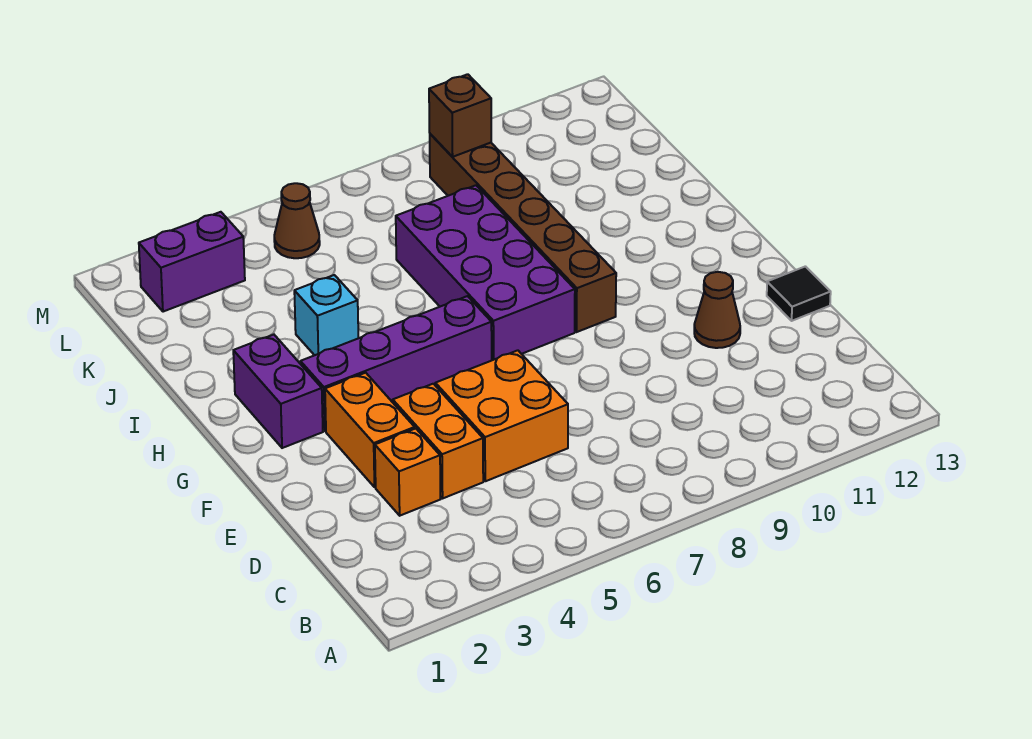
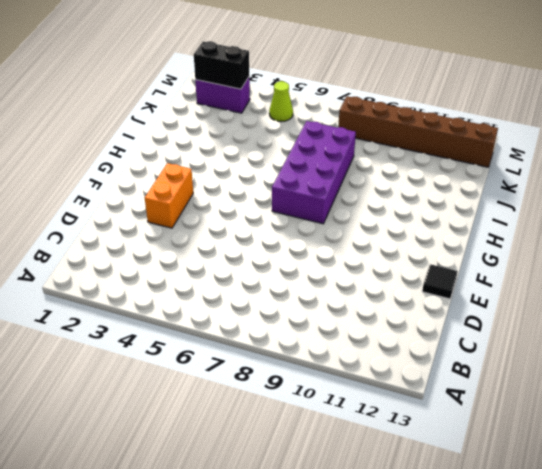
black brick L2:L3 level 2 -> none
lime cone L5 level 1 -> brown cone L5 level 1
brown brick L8:L13 level 1 -> brown brick G9:L9 level 1
none -> orange brick D3 level 1
none -> orange brick D4:E4 level 1
none -> orange brick D5:E6 level 1

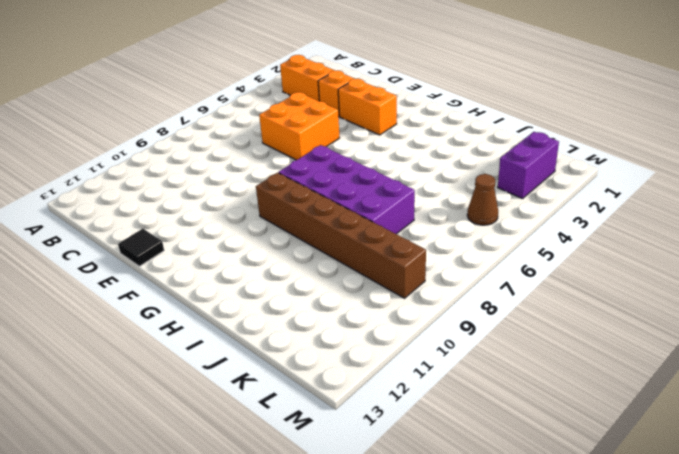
orange brick B3:C3 level 1 -> orange brick D4:E4 level 1
none -> brown cone E11 level 1
none -> purple brick G2:H2 level 1
none -> purple brick G3:G6 level 1

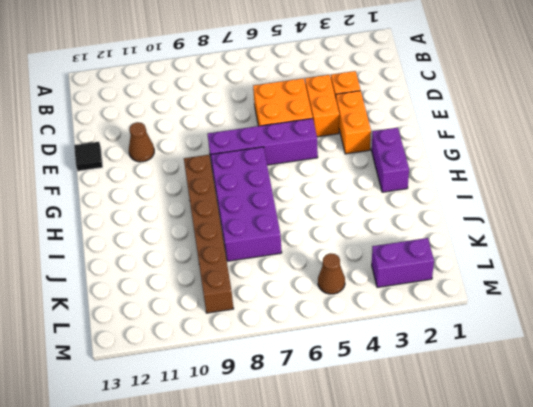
purple brick F5:F8 level 1 -> purple brick G3:G6 level 1
none -> cyan brick I4 level 1
none -> brown brick L9 level 2

